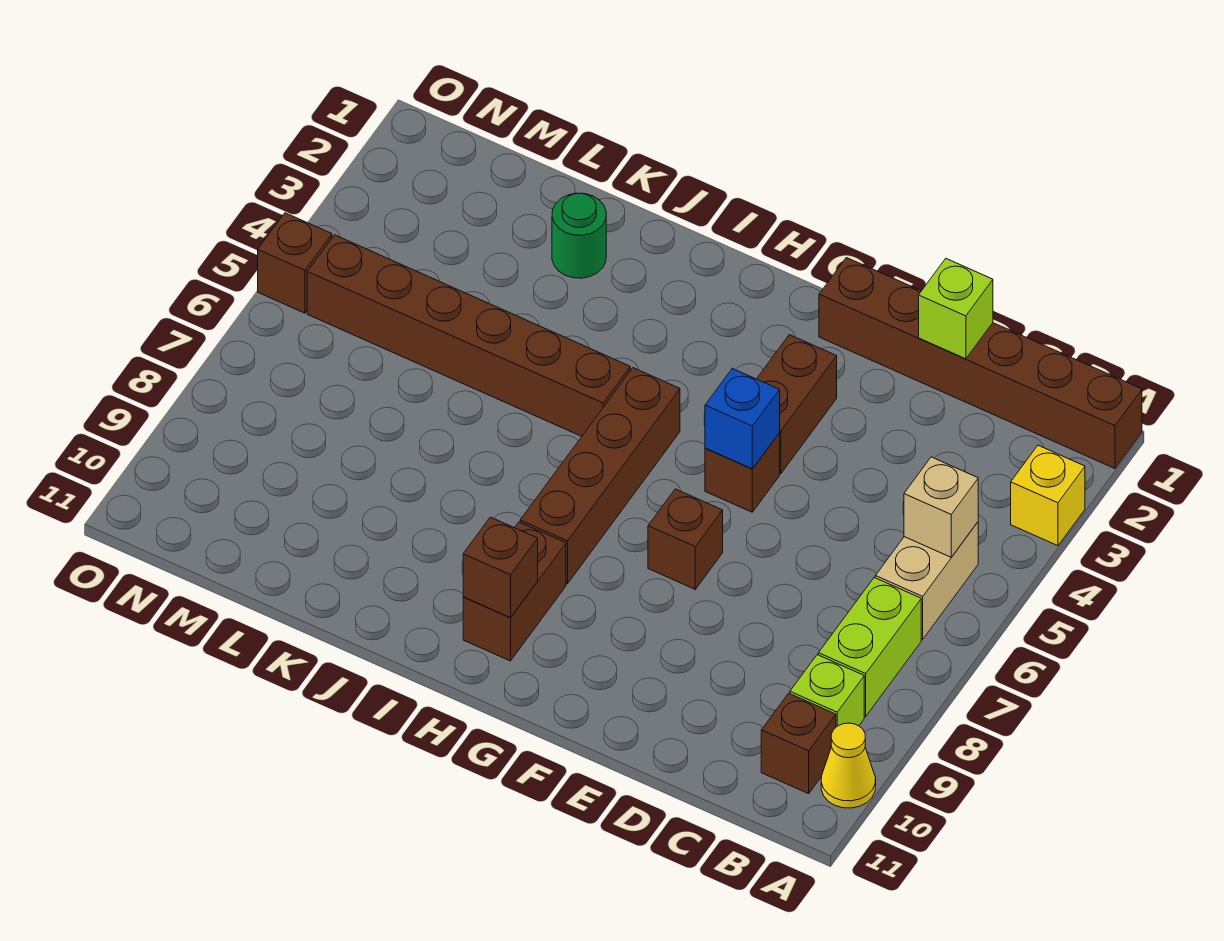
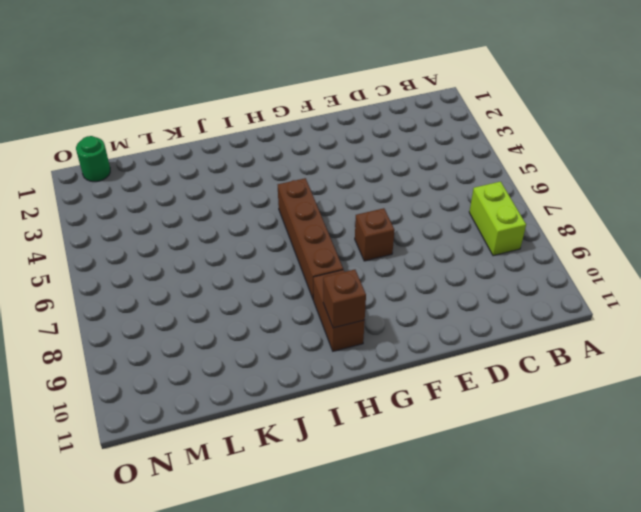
green round brick N1 level 1 -> green round brick K2 level 1
none -> brown brick A1:F1 level 1
none -> yellow brick A3 level 1
none -> yellow cone A10 level 1

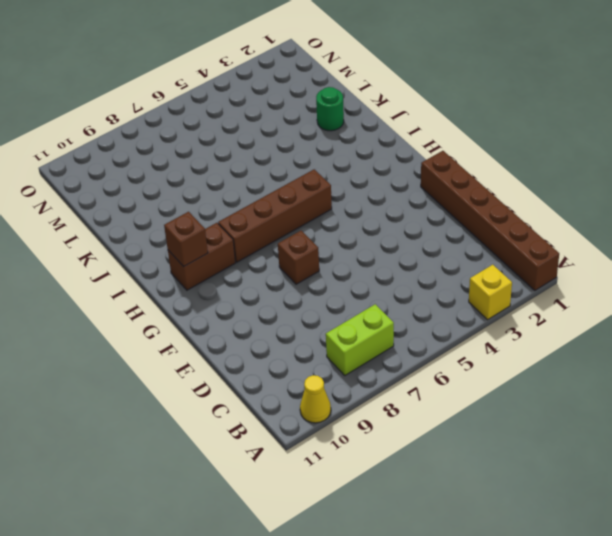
none -> tan brick B5:B6 level 1
none -> lime brick B9 level 1
none -> brown brick B10 level 1

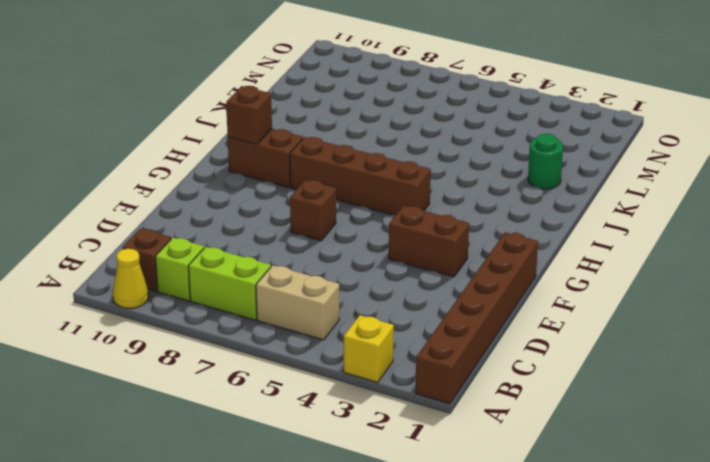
none -> brown brick F5 level 1
none -> brown brick I5:N5 level 1
none -> brown brick O5 level 1

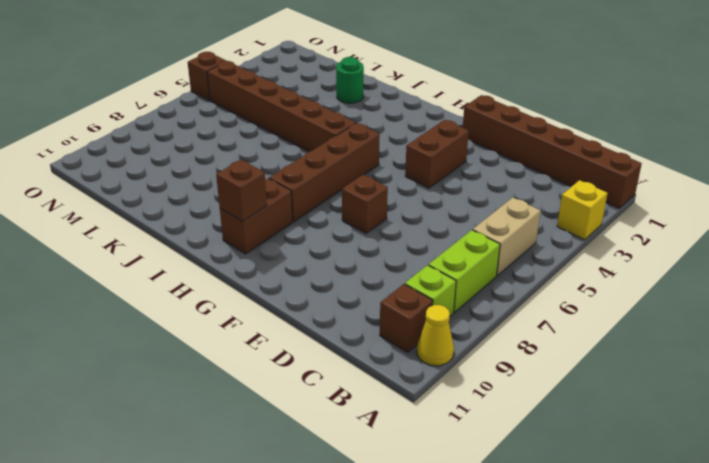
none -> brown brick F5 level 1
none -> tan brick B5 level 2
none -> lime brick D1 level 2

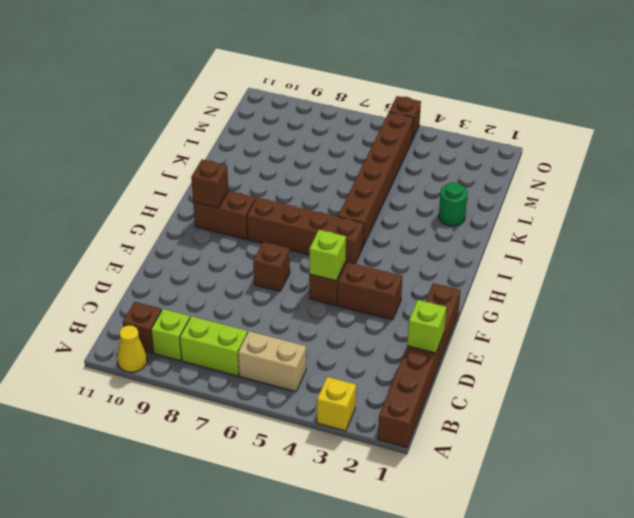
lime brick F5 level 2 -> blue brick F5 level 2
none -> tan brick B5 level 2

